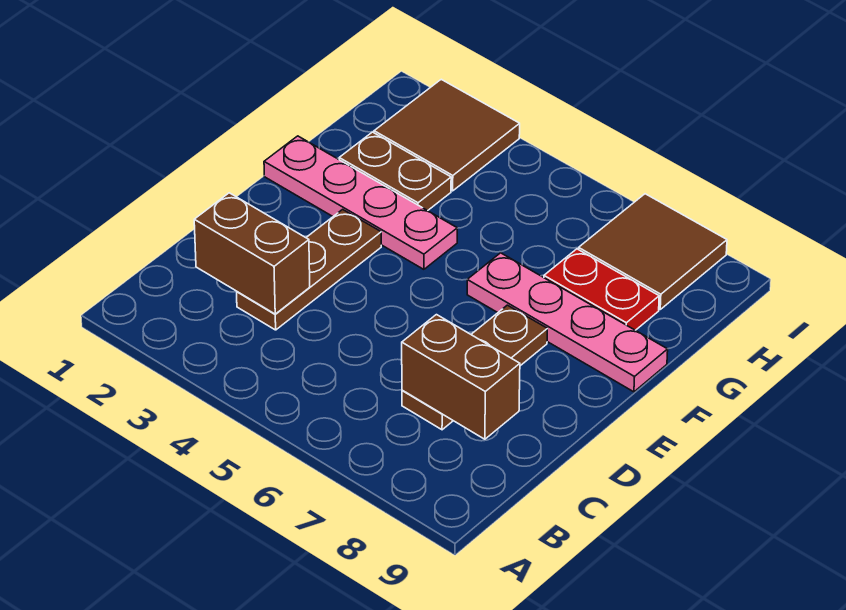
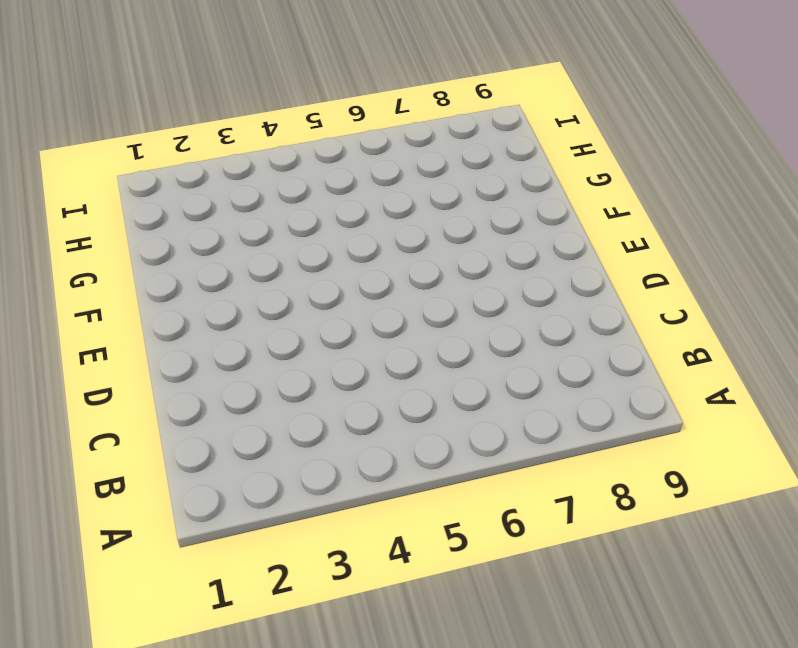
none -> brown plate C3:E3 level 1
none -> brown plate C7:E7 level 1

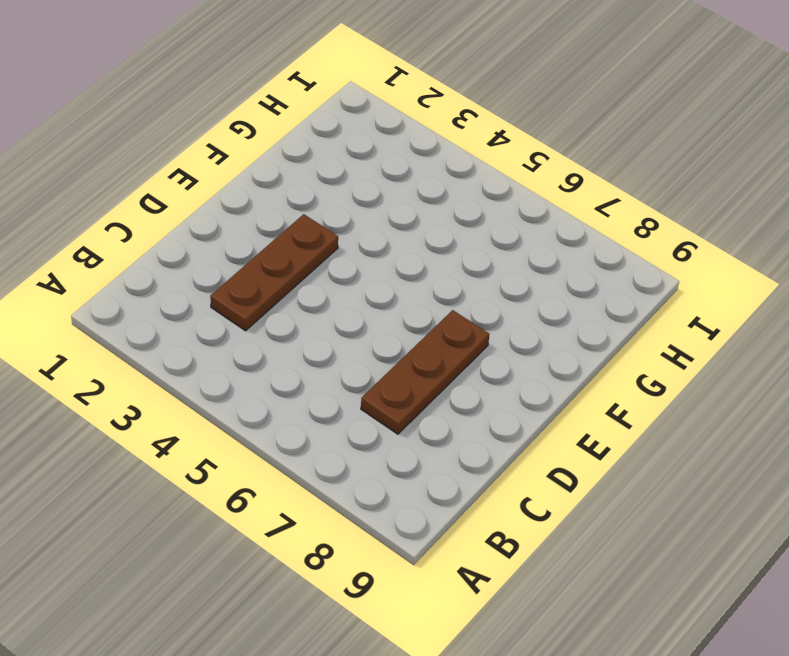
none -> pink plate F1:F4 level 1
none -> pink plate F6:F9 level 1

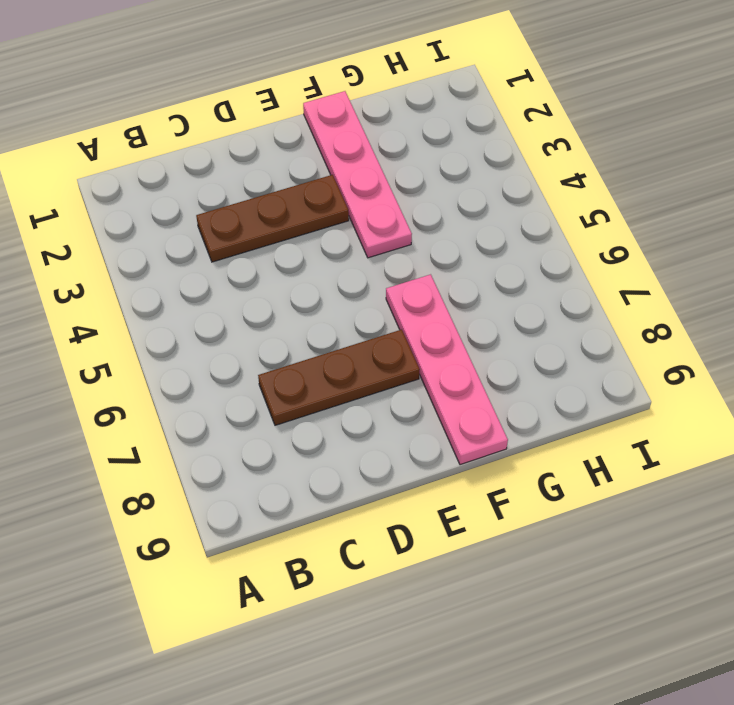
none -> brown plate G2:G3 level 1
none -> red plate G7:G8 level 1

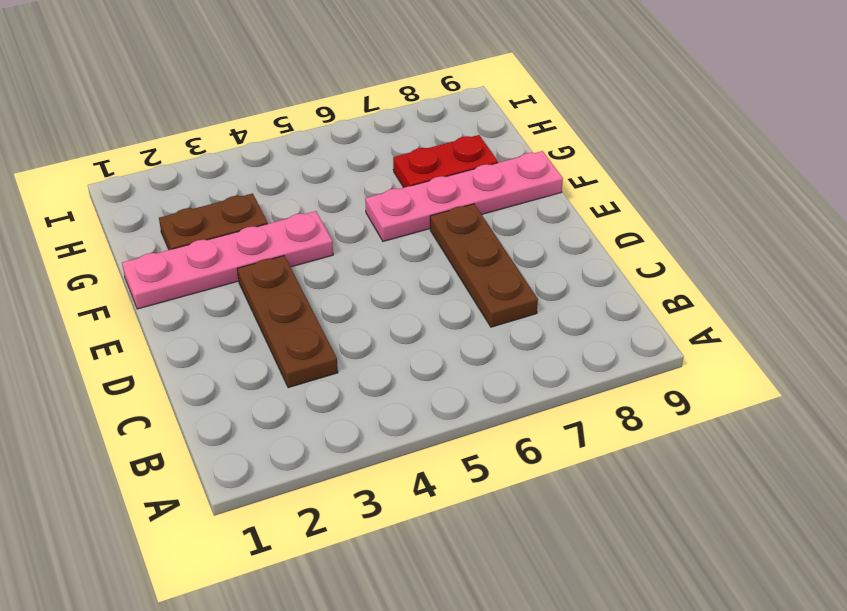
none -> brown tile H2:I3 level 1
none -> brown tile H7:I8 level 1

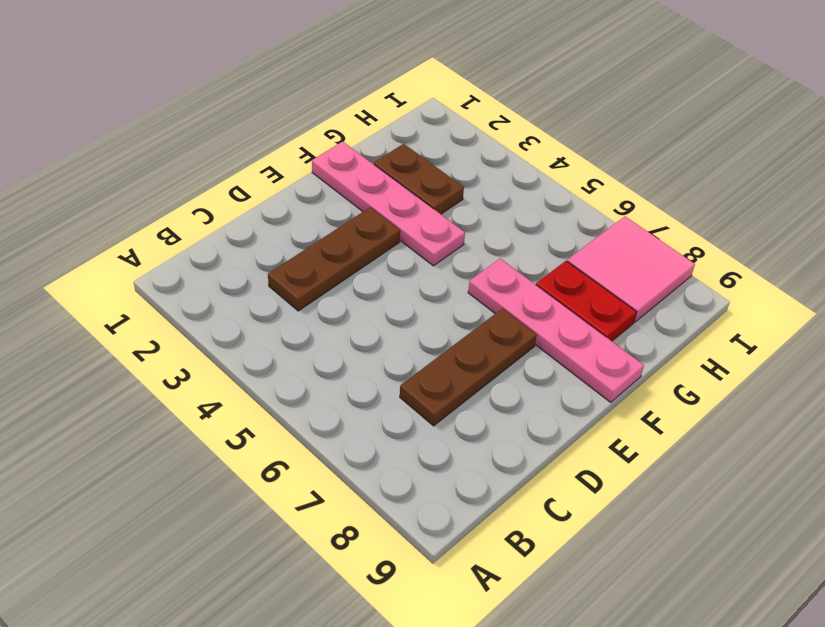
pink tile H7:I8 level 1 -> brown tile H7:I8 level 1
none -> brown tile H2:I3 level 1
none -> brown brick C2:C3 level 2

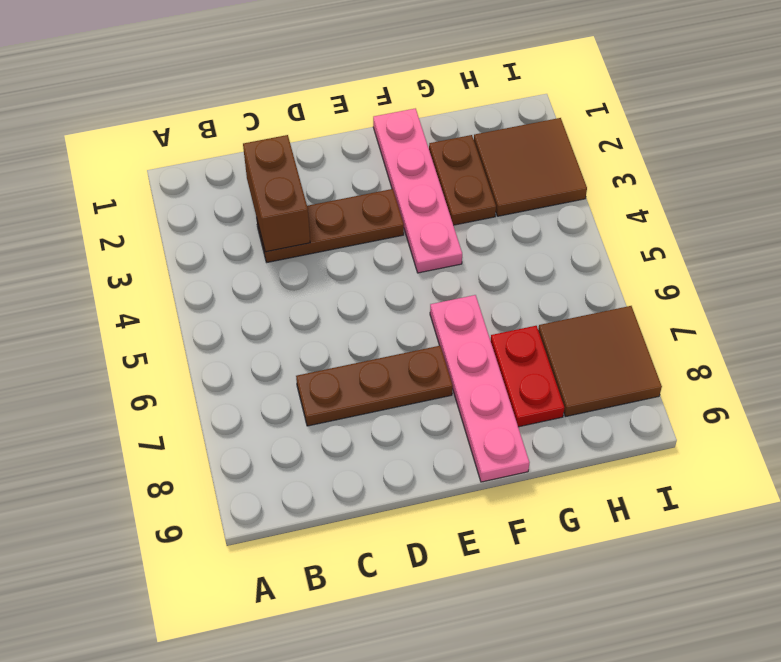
none -> brown brick C7:C8 level 2

